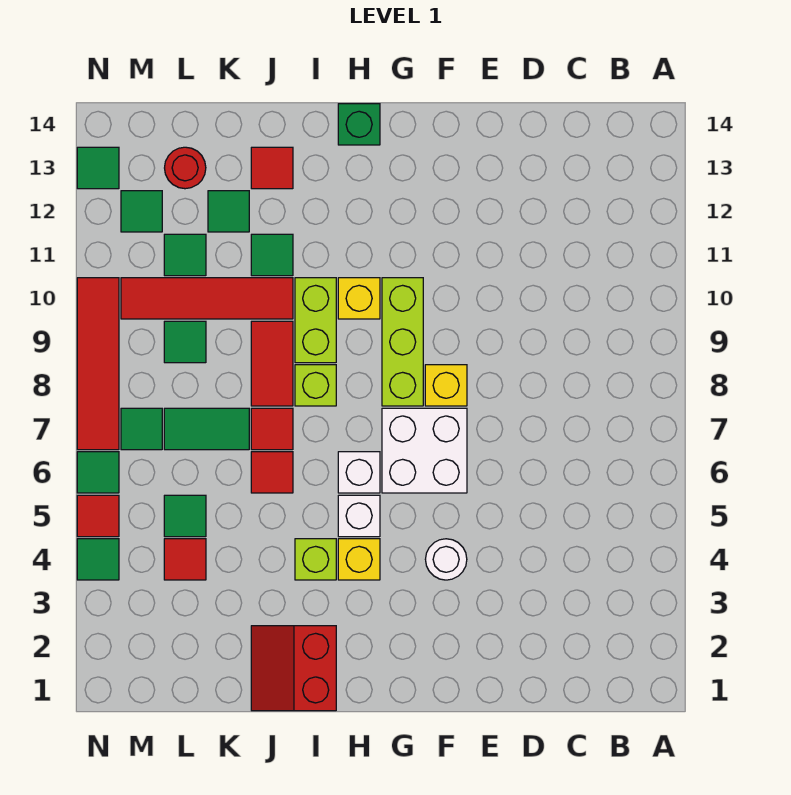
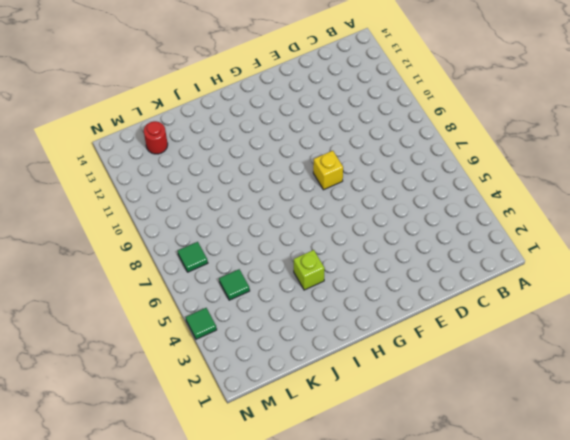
none -> white round brick F4 level 1
none -> white brick F6:G7 level 1
none -> lime brick G8:G10 level 1
none -> yellow brick H4 level 1

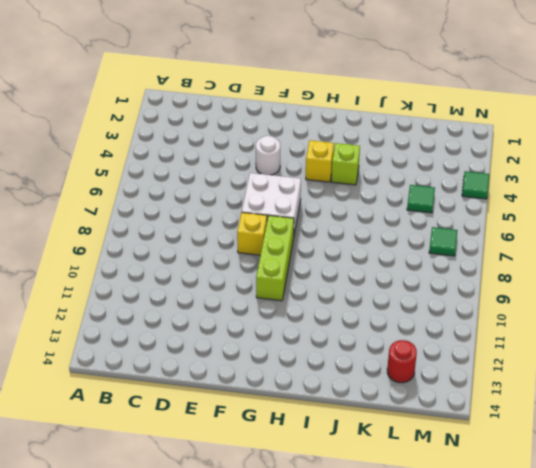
none -> white brick H5 level 1
none -> white brick H6 level 1
none -> yellow brick H10 level 1
none -> green brick H14 level 1

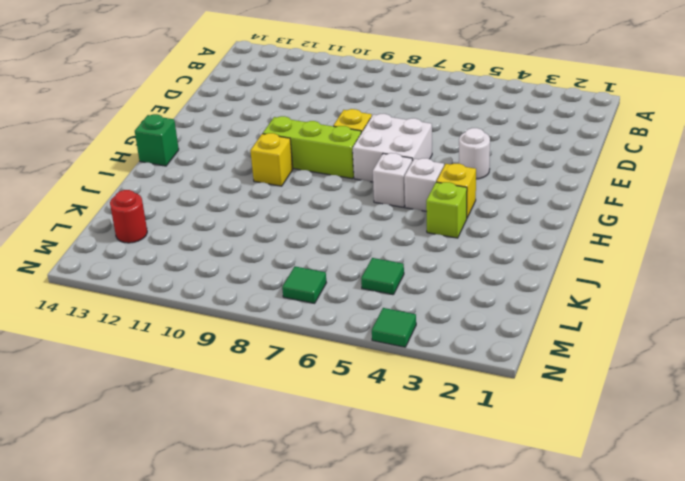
none -> red slope I1:J2 level 1 top I
none -> lime brick I8 level 1
none -> lime brick I9:I10 level 1
none -> red tile J6 level 1

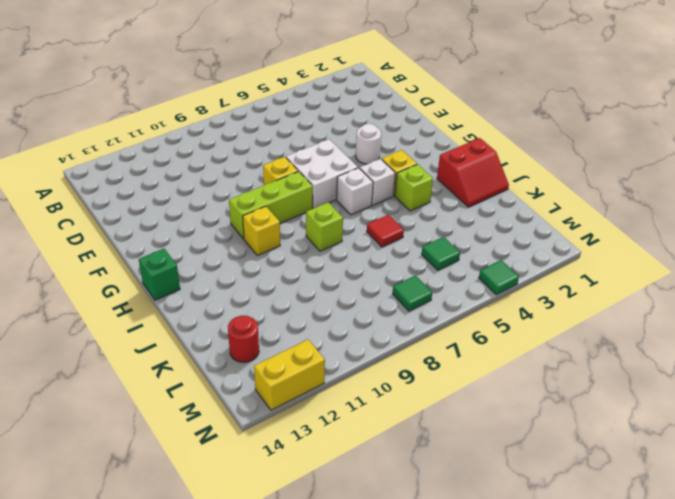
yellow brick N12:N13 level 1 -> green tile N13 level 1
none -> lime brick I9:I10 level 1
none -> red tile J7 level 1
none -> red tile J8:J9 level 1
none -> red tile J10:M10 level 1

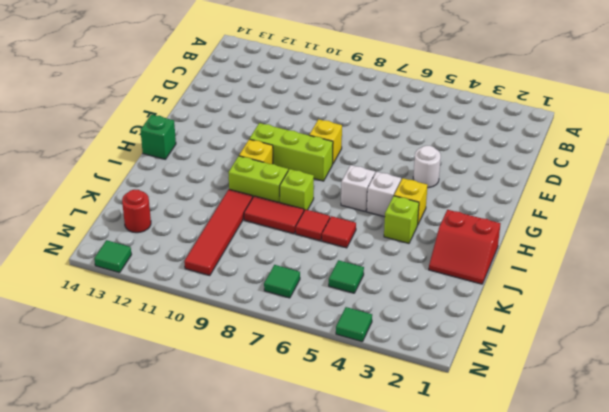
none -> white brick F6:G7 level 1
none -> green tile J11 level 1
none -> red tile J13 level 1
none -> green tile K7:L7 level 1

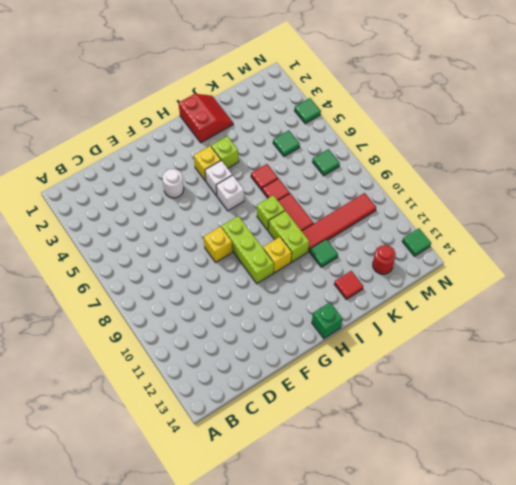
none -> white brick F6:G7 level 1
none -> green tile K7:L7 level 1
none -> green tile K12 level 1
none -> red tile L4 level 1

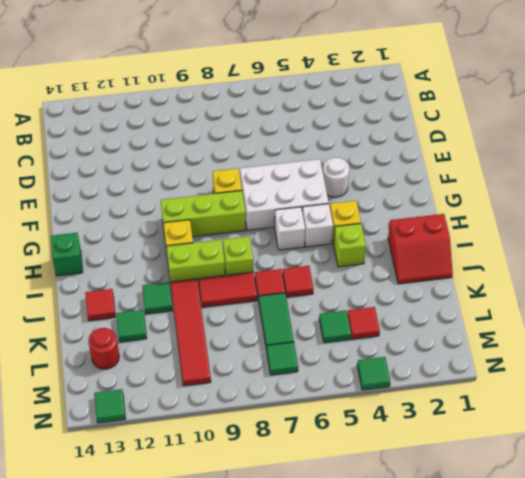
white brick F5:G7 level 1 -> white brick F6:G7 level 1
none -> green tile L9 level 1
none -> green tile L11 level 1
none -> green tile M12 level 1
none -> red tile N5 level 1

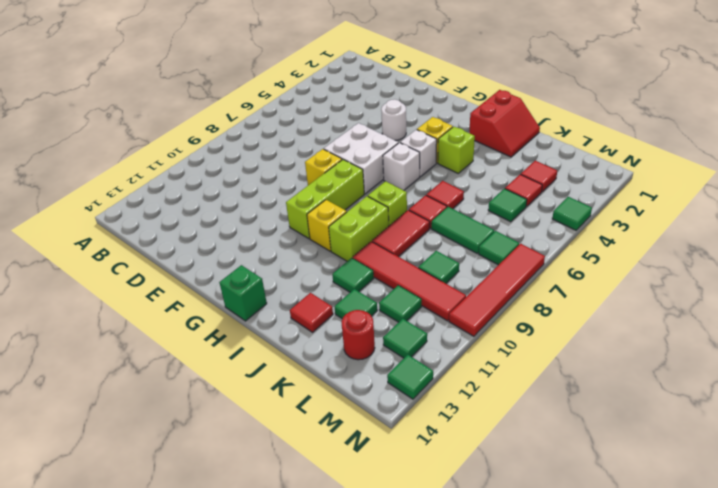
red tile L3 level 1 -> red tile N5 level 1
none -> green tile N6 level 1

